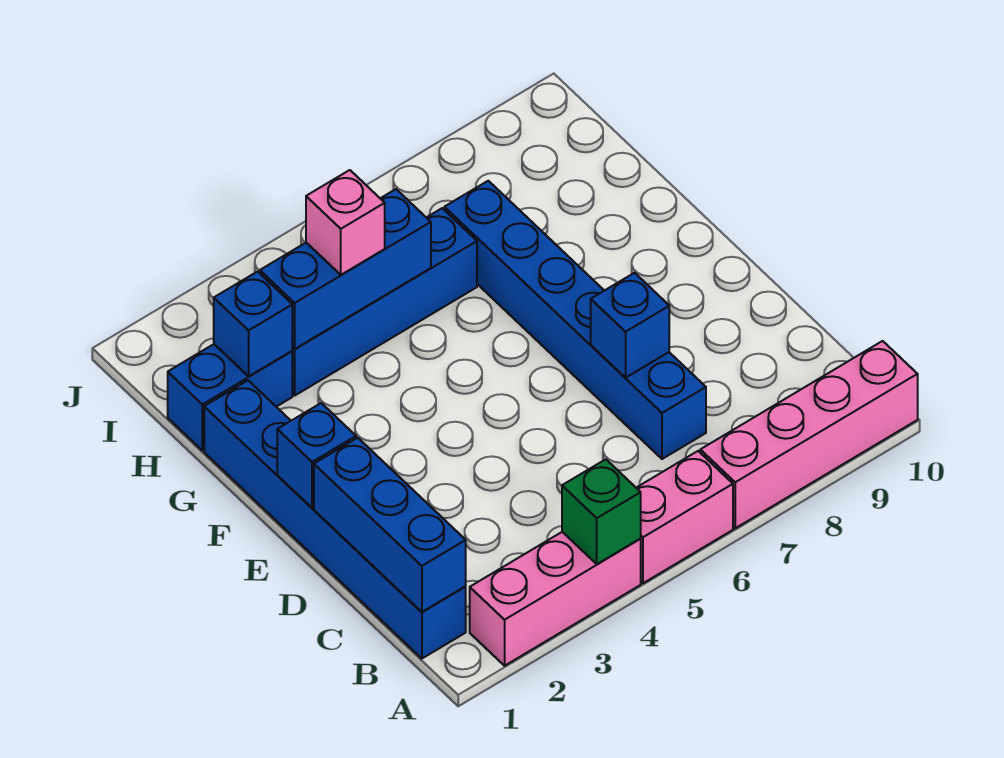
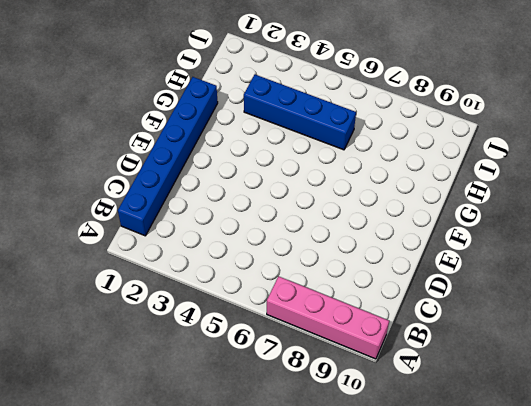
none -> pink brick A2:A4 level 1
none -> pink brick A5:A6 level 1
none -> blue brick C7:H7 level 1

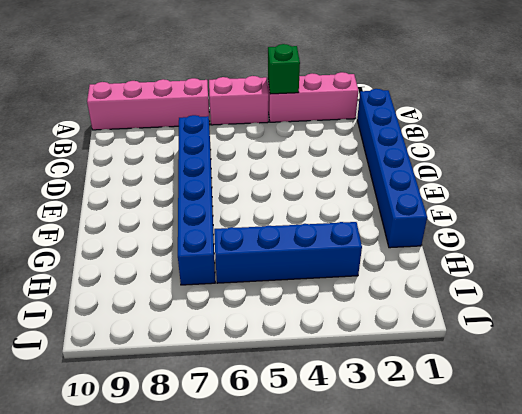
none -> blue brick H1:H2 level 1
none -> blue brick B1:D1 level 2
none -> blue brick D7 level 2

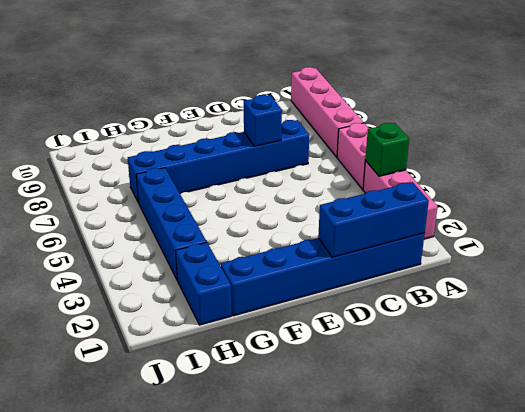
none -> blue brick E1 level 2
none -> blue brick H2 level 2
none -> blue brick H3:H5 level 2

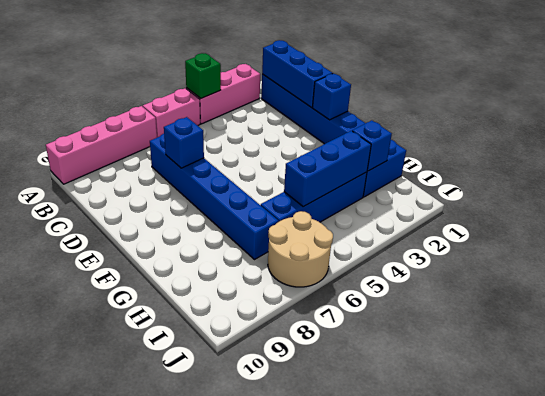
tan round brick I6:J7 level 1 -> none
none -> pink brick H4 level 3

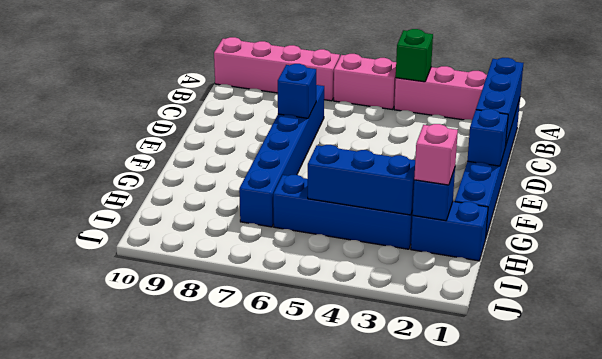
pink brick H2 level 3 -> pink brick H4 level 3

